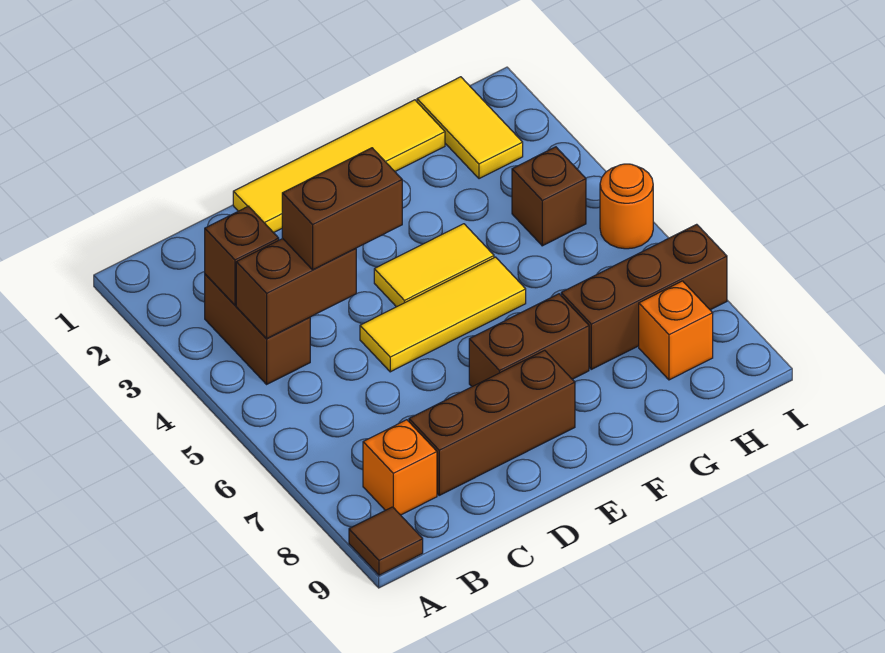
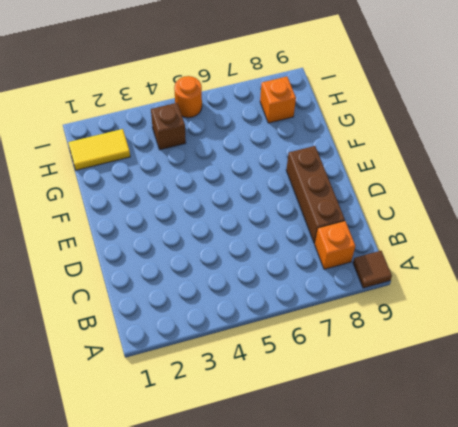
none -> brown brick B3:B4 level 1
none -> yellow tile D1:G1 level 1
none -> yellow tile D5:F5 level 1

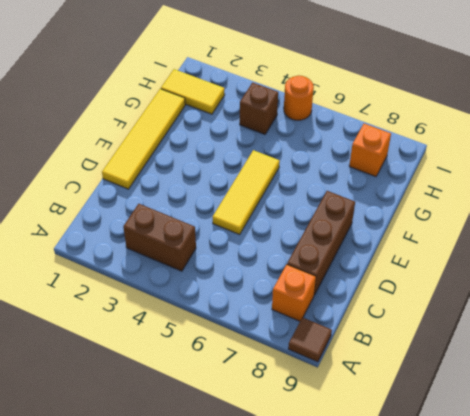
none -> yellow tile E4:F4 level 1
none -> brown brick E7:F7 level 1
none -> brown brick G7:I7 level 1

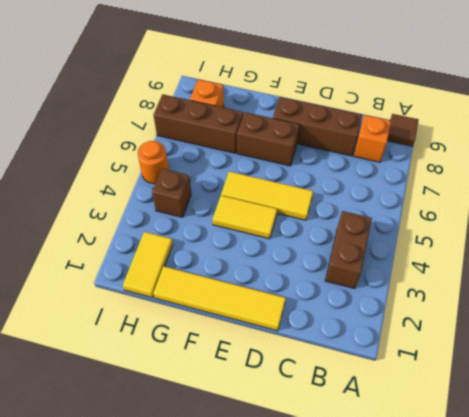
none -> brown brick B3 level 2
none -> brown brick B4:C4 level 2
none -> brown brick C4:D4 level 3

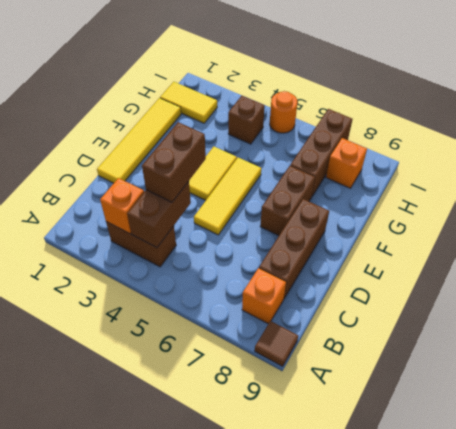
orange brick B3 level 2 -> brown brick B3 level 2

